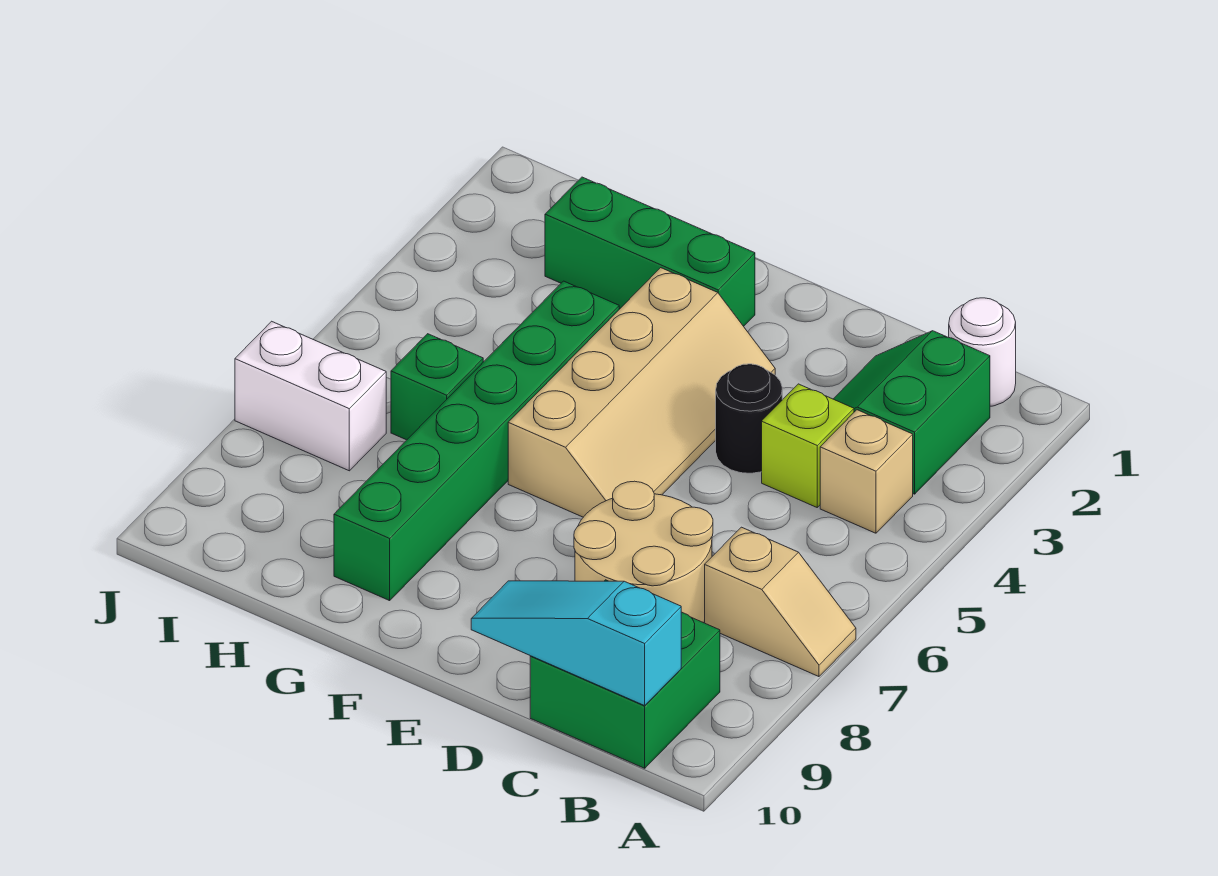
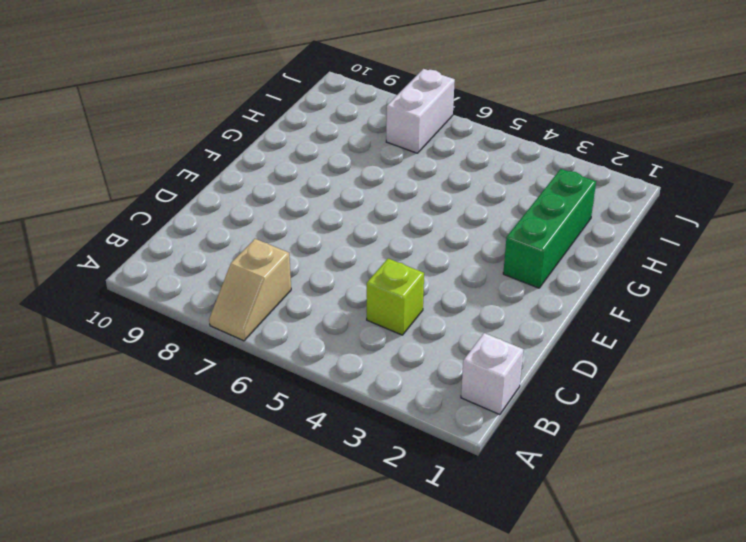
white brick B1 level 1 -> white round brick B1 level 1
none -> green slope B2:C3 level 1 top B
none -> tan brick B4 level 1
none -> green brick B9:C10 level 1

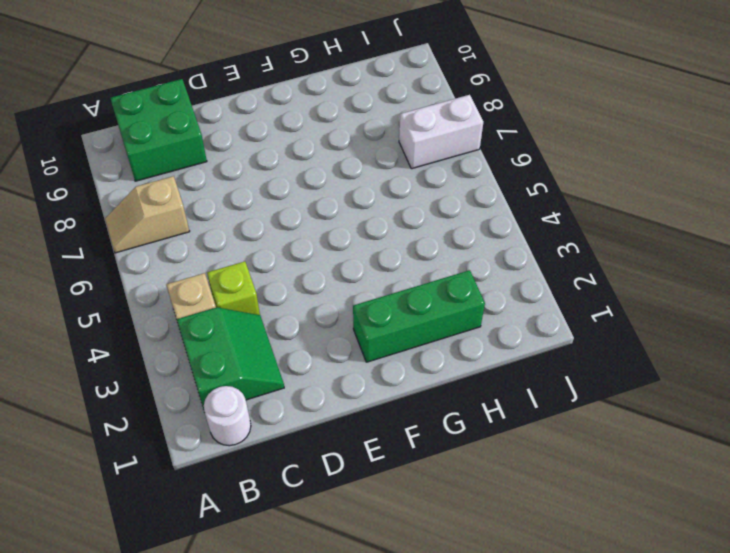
none -> tan round brick C7:D8 level 1
none -> black round brick D4 level 1
none -> tan slope E3:F6 level 1 top F

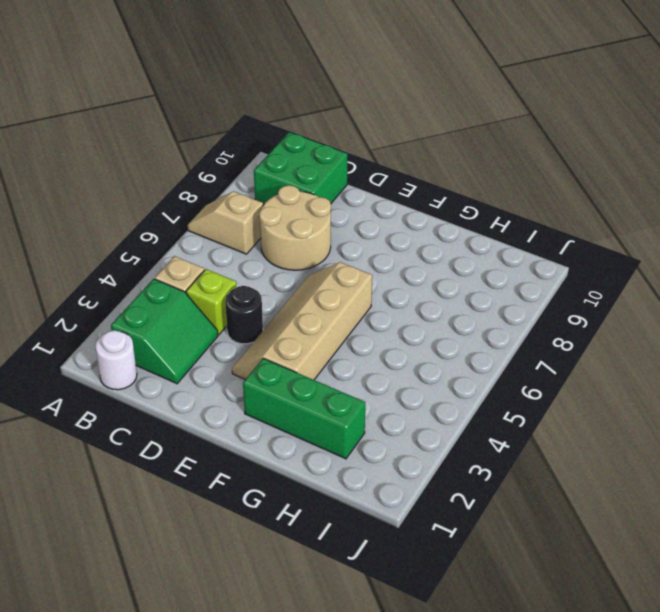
none -> green brick G4:G9 level 1
none -> green brick H6 level 1
none -> white brick I7:J7 level 1

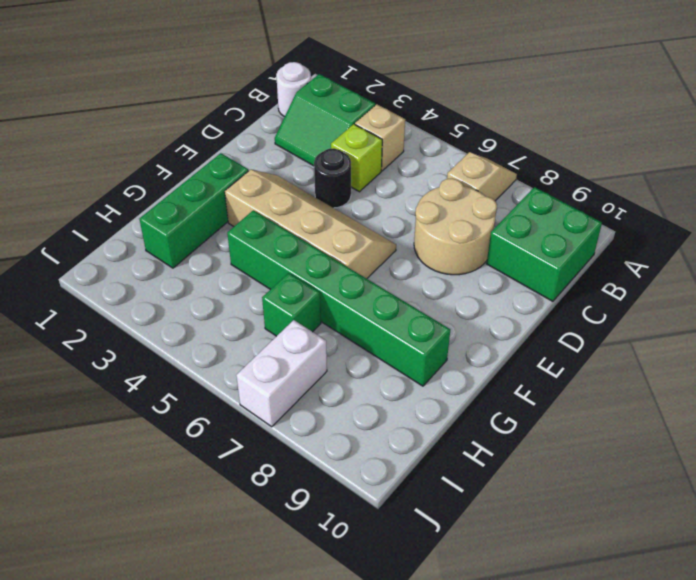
none -> cyan slope B10:D10 level 2 top B

